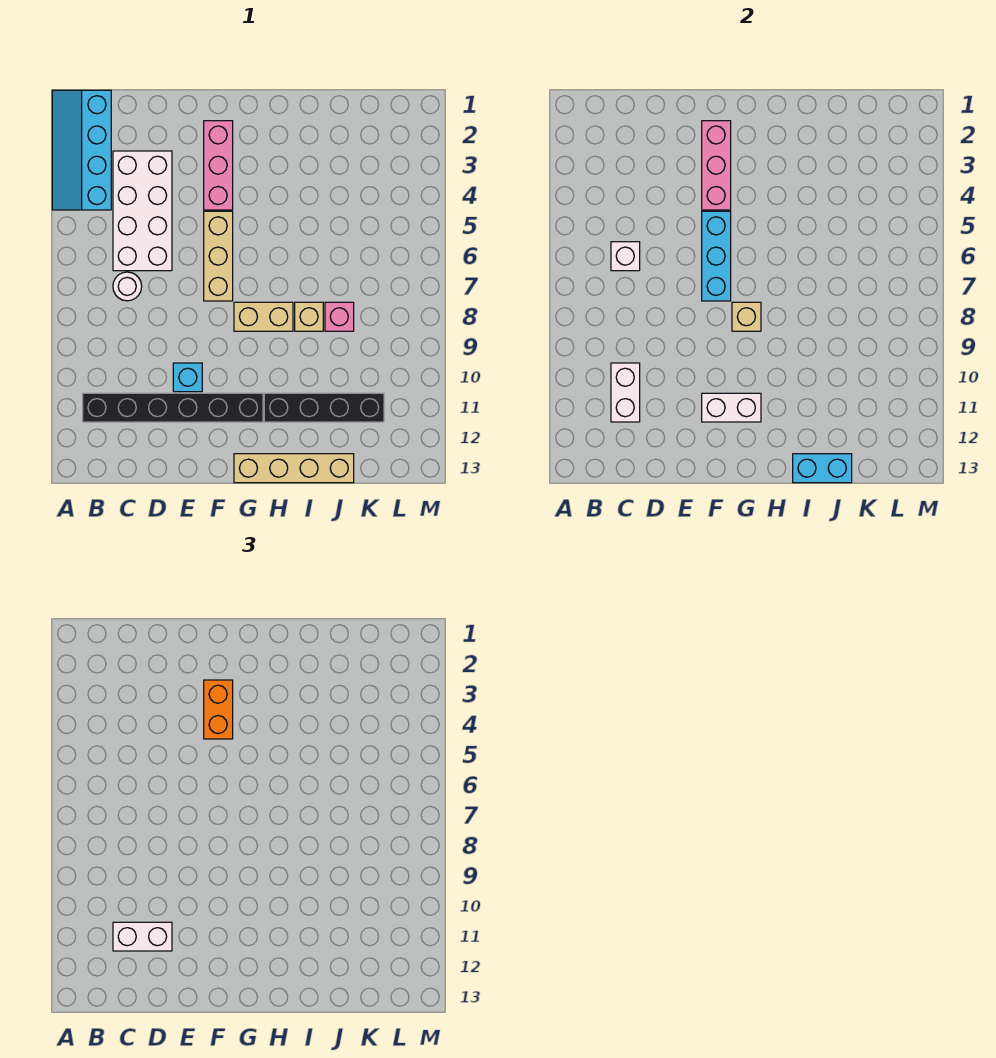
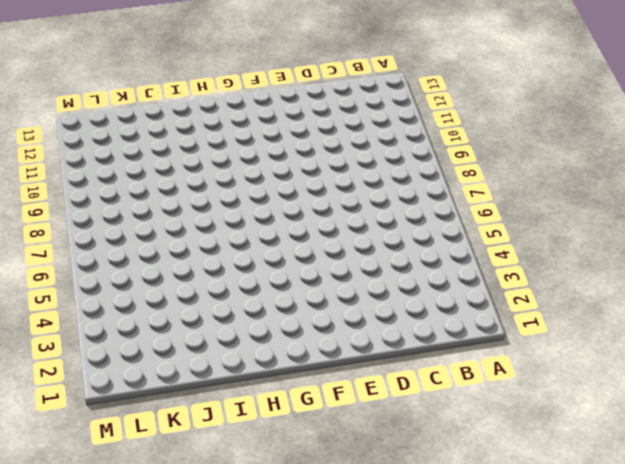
none -> cyan slope A1:B4 level 1 top B
none -> black brick B11:G11 level 1
none -> white brick C3:D6 level 1

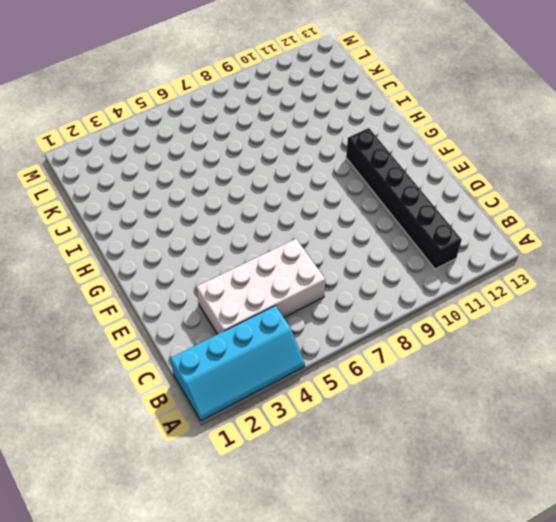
none -> white round brick C7 level 1
none -> cyan brick E10 level 1
none -> pink brick F2:F4 level 1

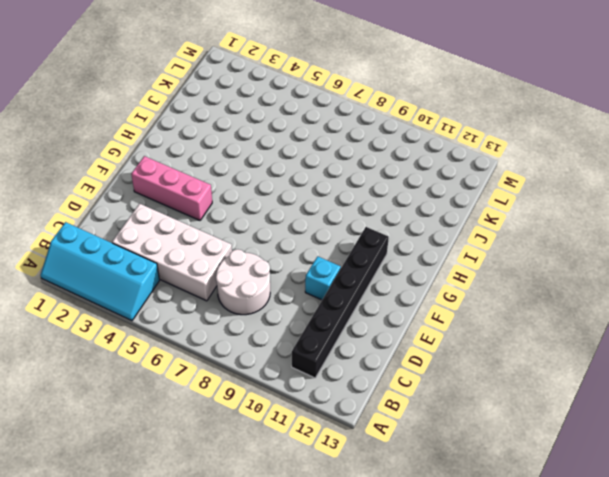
white round brick C7:D8 level 1 -> white round brick C7 level 1
none -> tan brick F5:F7 level 1
none -> tan brick G8:H8 level 1
none -> tan brick G13:J13 level 1

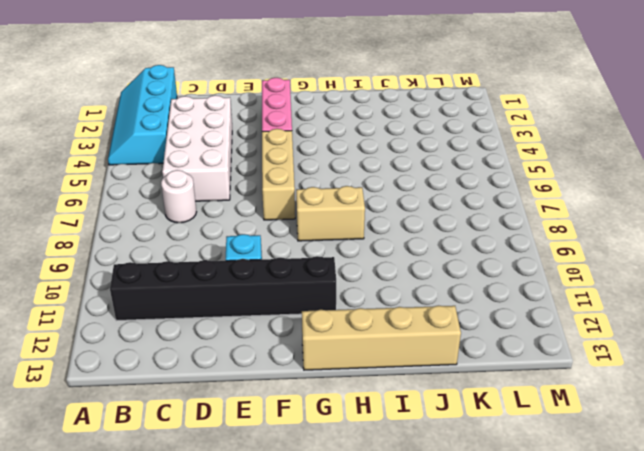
none -> black brick H11:K11 level 1
none -> tan brick I8 level 1
none -> pink brick J8 level 1

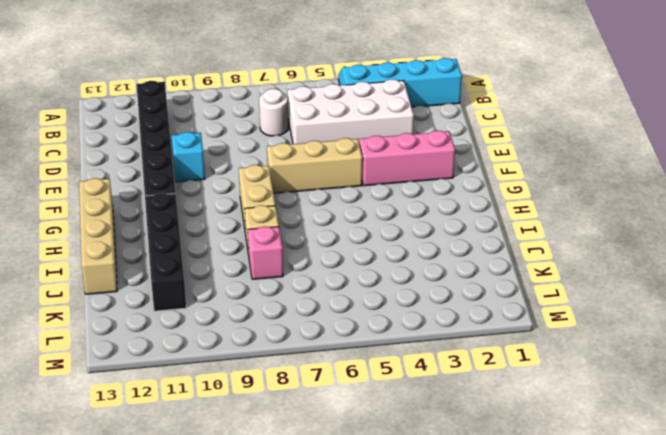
none -> white brick C6 level 2
none -> white brick C10:C11 level 2
none -> pink brick F2:F4 level 2

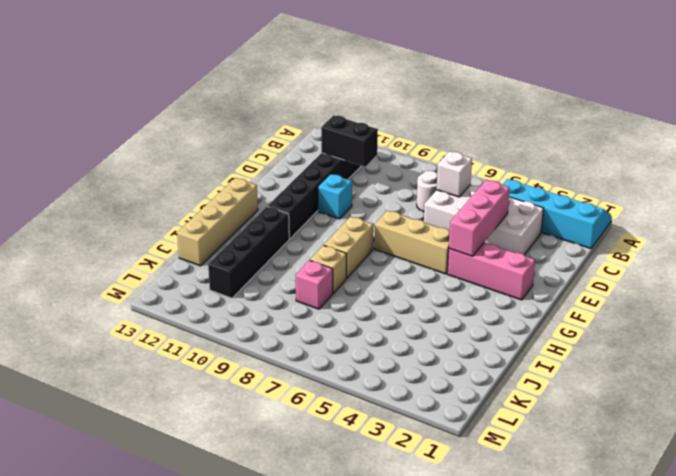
black brick C10:C11 level 2 -> white brick C10:C11 level 2
pink brick D4:F4 level 2 -> pink brick F2:F4 level 2
none -> cyan brick F5:F7 level 2
none -> white brick F11:G11 level 2
none -> tan brick G8 level 2

